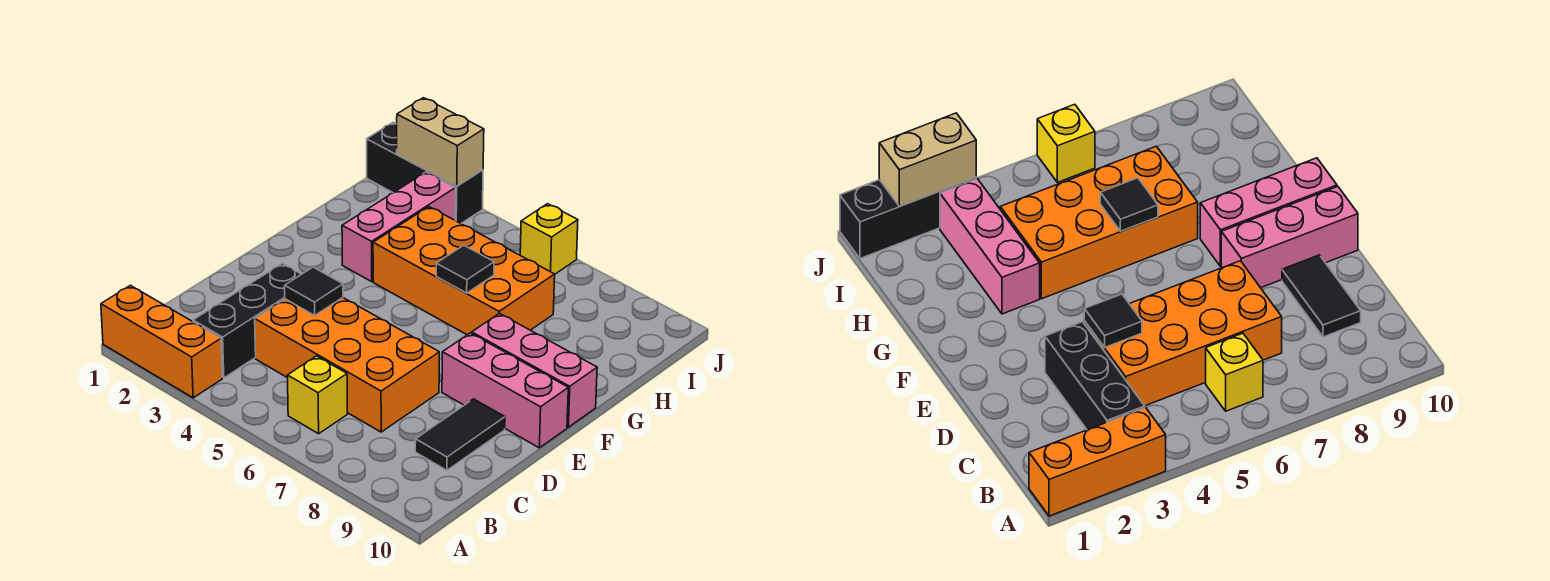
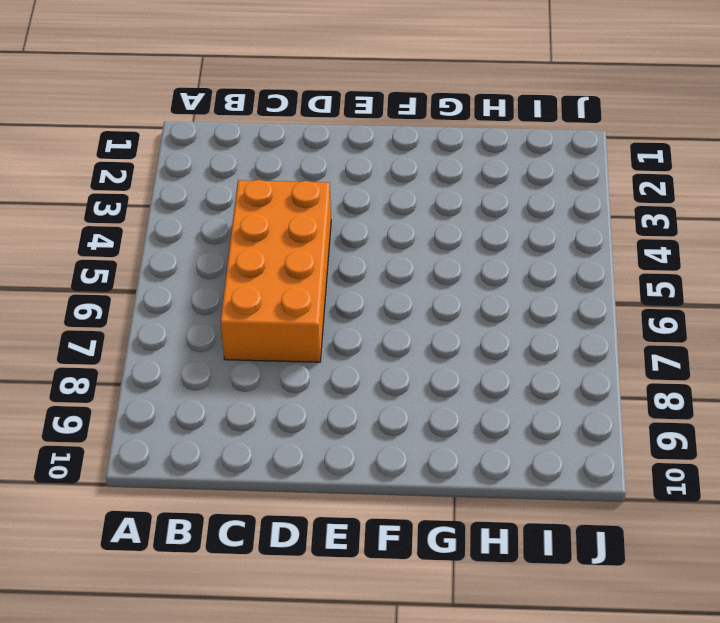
none -> orange brick A1:A3 level 1
none -> black brick B3:D3 level 1
none -> yellow brick B6 level 1

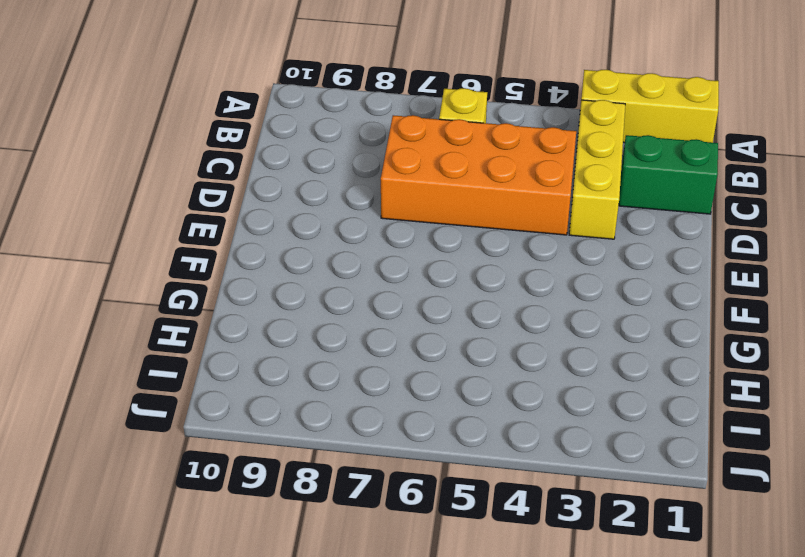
yellow brick A1:A3 level 1 -> orange brick A1:A3 level 1
yellow brick B3:D3 level 1 -> black brick B3:D3 level 1
green brick C1:C2 level 1 -> none
none -> black tile C9:D9 level 1
none -> pink brick E8:E10 level 1
none -> pink brick F8:F10 level 1

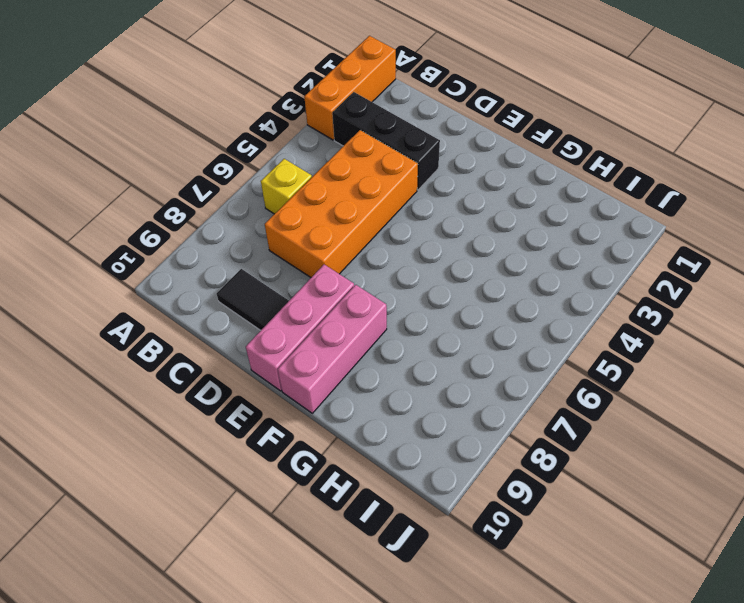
none -> pink brick G3:I3 level 1
none -> orange brick G4:H7 level 1
none -> black brick J1:J3 level 1

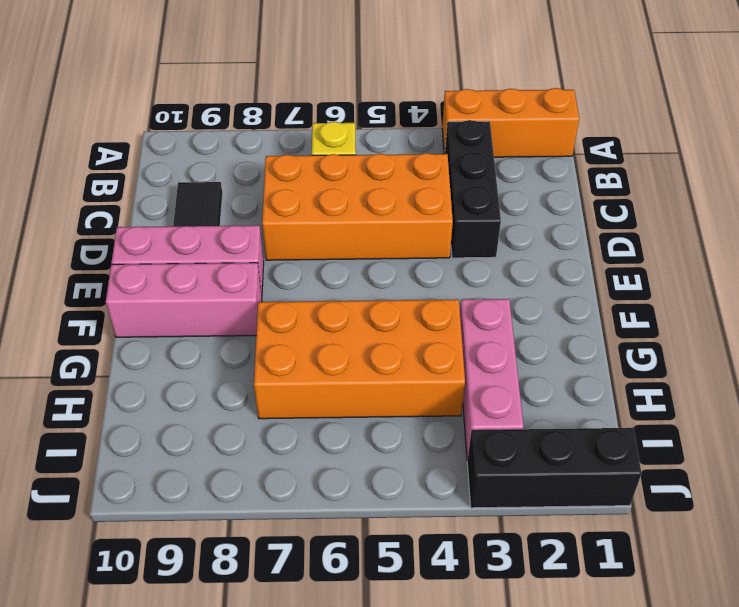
none -> yellow brick J6 level 1
none -> black tile D4 level 2
none -> black tile G6 level 2

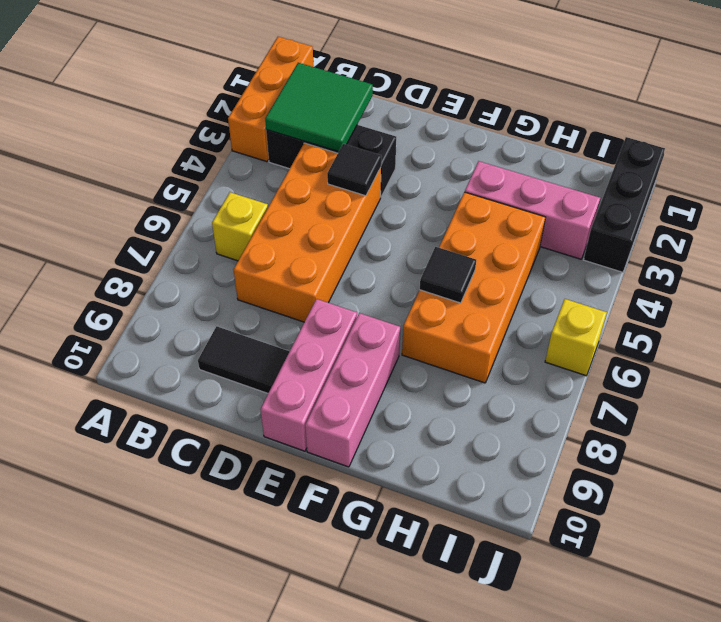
green tile B2:C3 level 2 -> none
none -> tan brick J2:J3 level 2

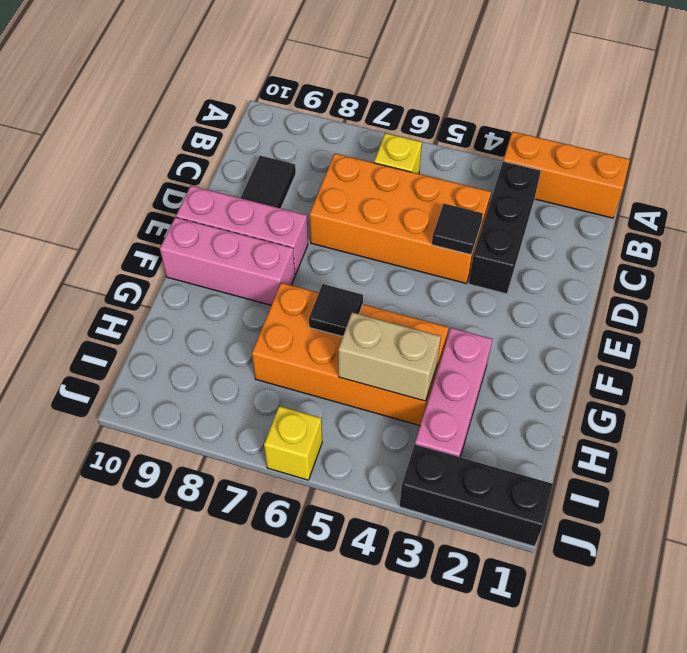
tan brick H4:H5 level 2 -> tan brick J2:J3 level 2

